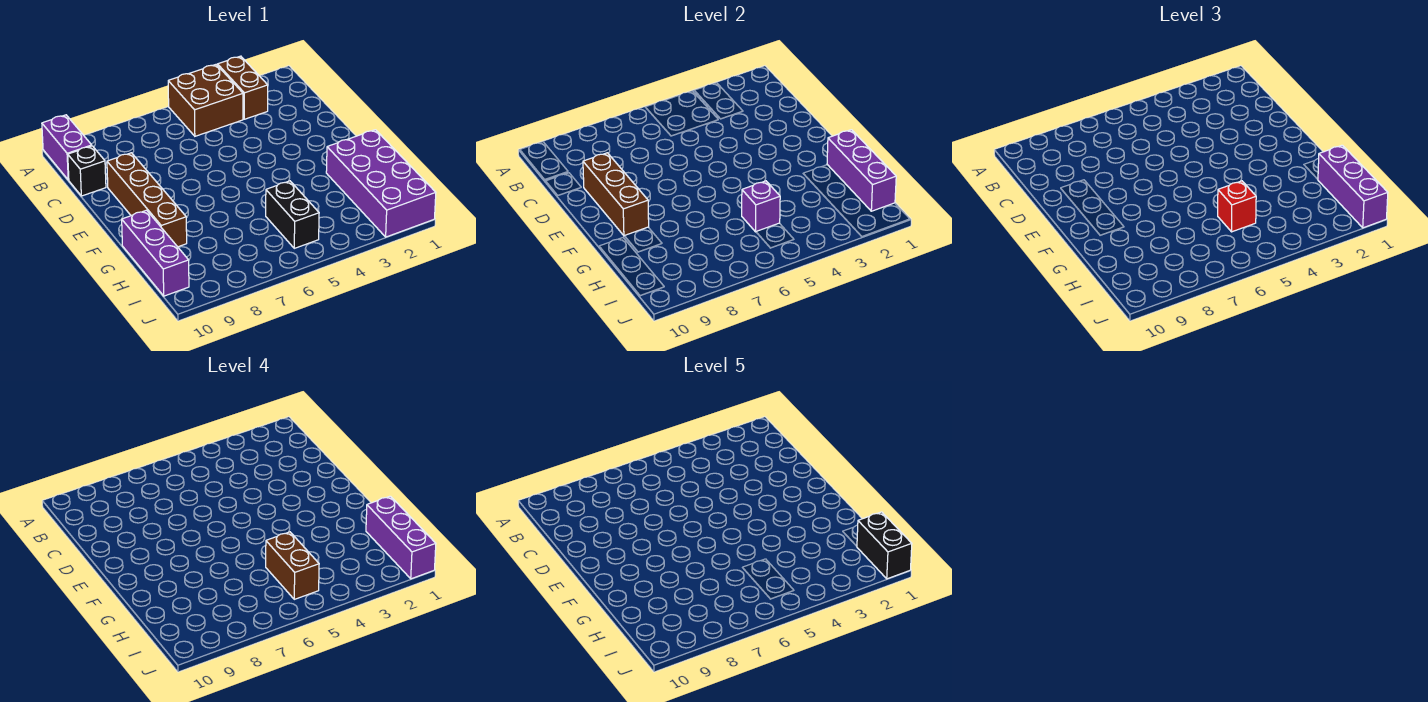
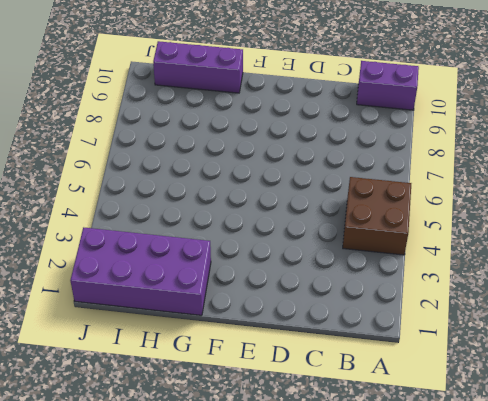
none -> brown brick A3:B3 level 1
none -> black brick C10 level 1
none -> brown brick D9:G9 level 1

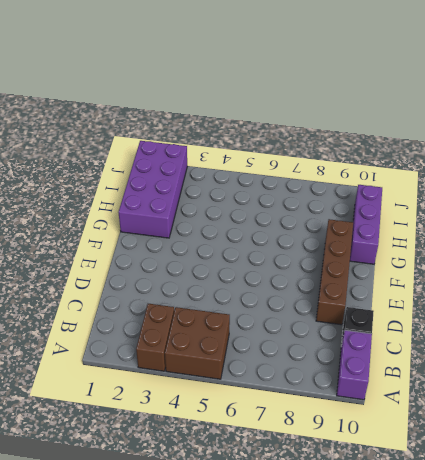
none -> black brick H5:I5 level 1
none -> brown brick D9:F9 level 2
none -> purple brick G1:I1 level 2

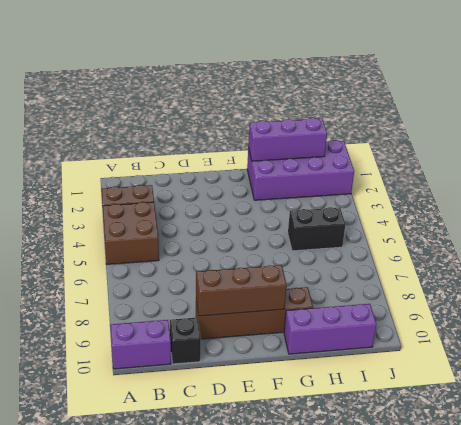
none -> purple brick H5 level 2
none -> purple brick H1:J1 level 3
none -> red brick H5 level 3

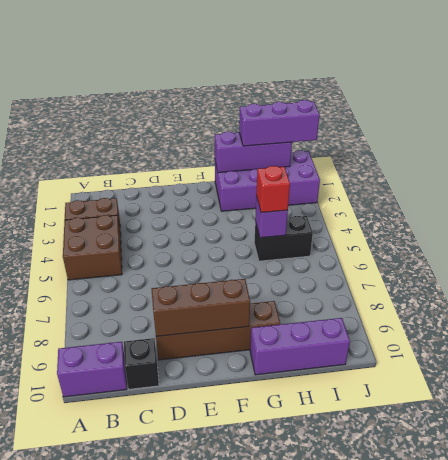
none -> purple brick H1:J1 level 4
none -> brown brick H5:I5 level 4
none -> black brick I1:J1 level 5

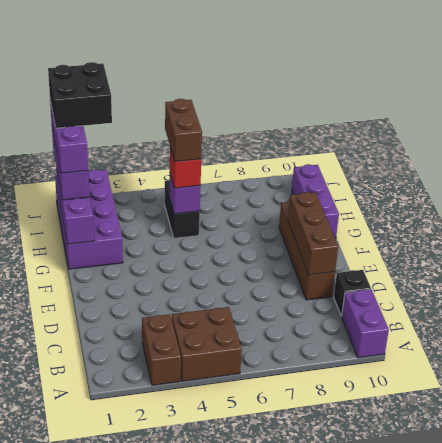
black brick I1:J2 level 5 -> black brick I1:J1 level 5

